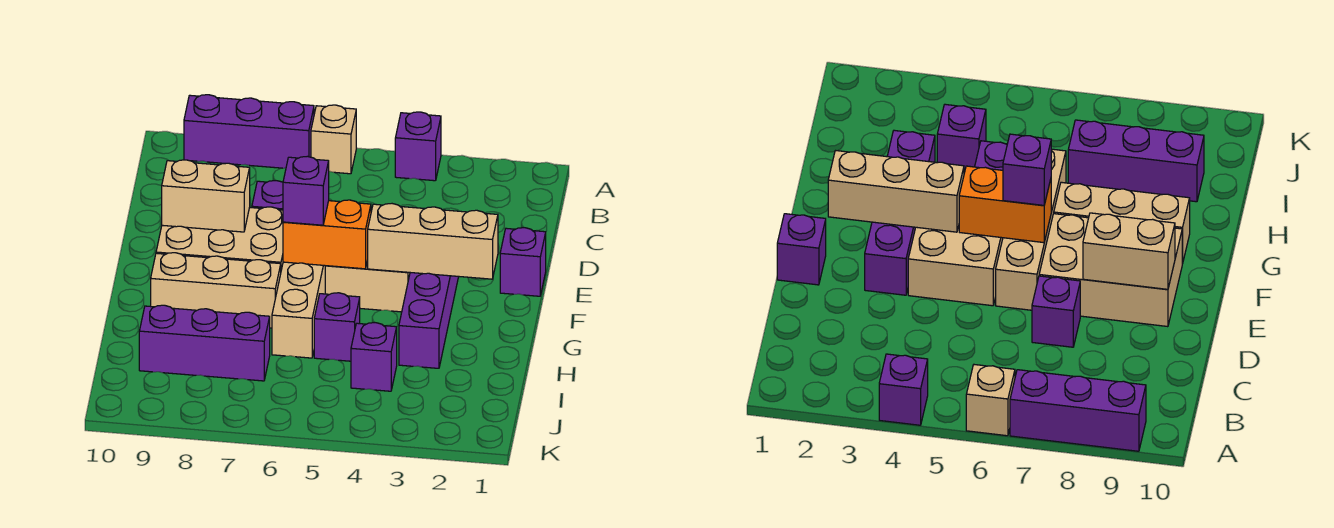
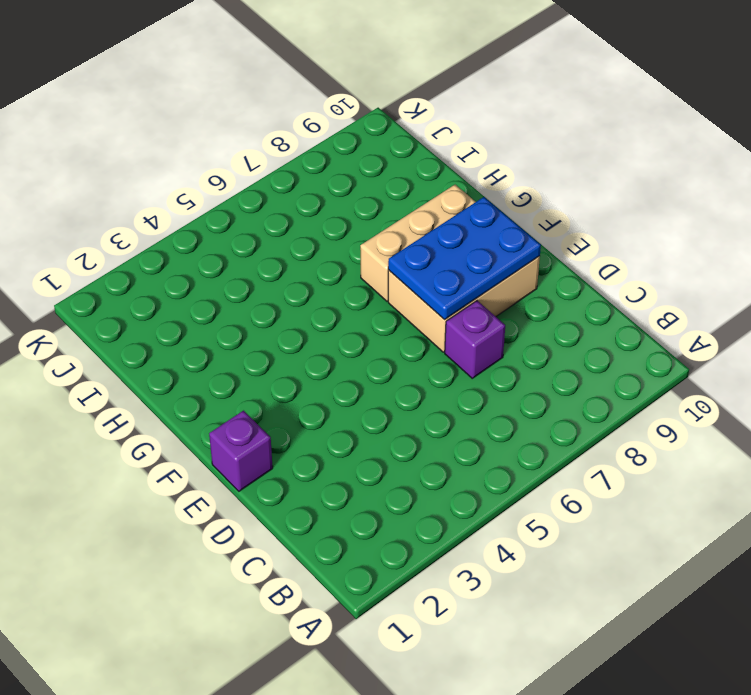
blue plate E7:F9 level 2 -> tan brick E8:E9 level 2
none -> purple brick A4 level 1
none -> tan brick A6 level 1
none -> purple brick A7:A9 level 1

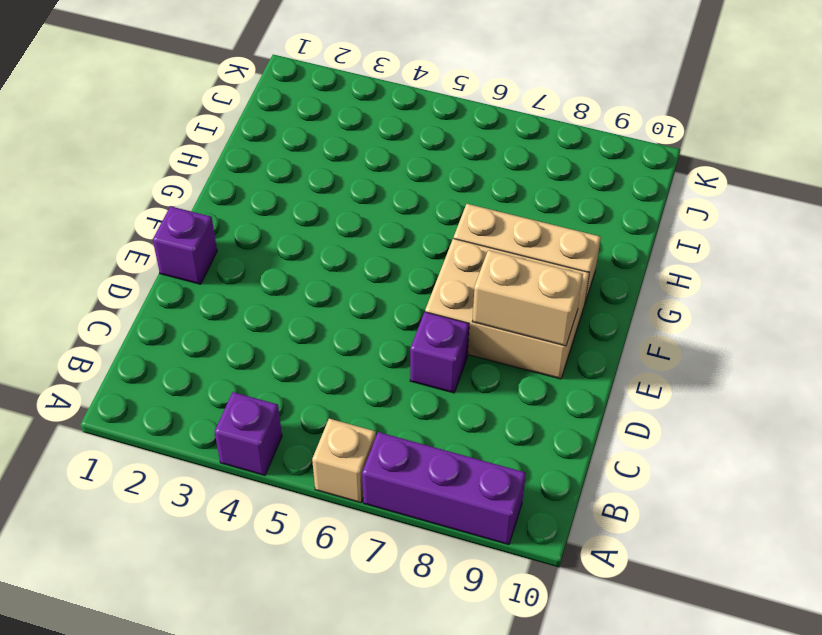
none -> purple brick E3:H3 level 1
none -> tan brick E4:F5 level 1
none -> tan brick E6:H6 level 1

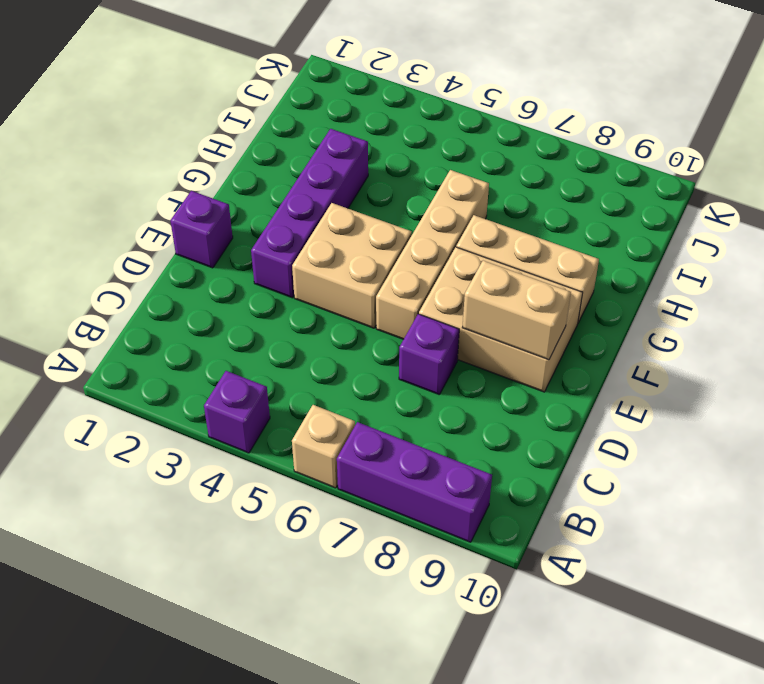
none -> purple brick H5 level 1
none -> purple brick I4 level 1
none -> purple brick I7:I9 level 1

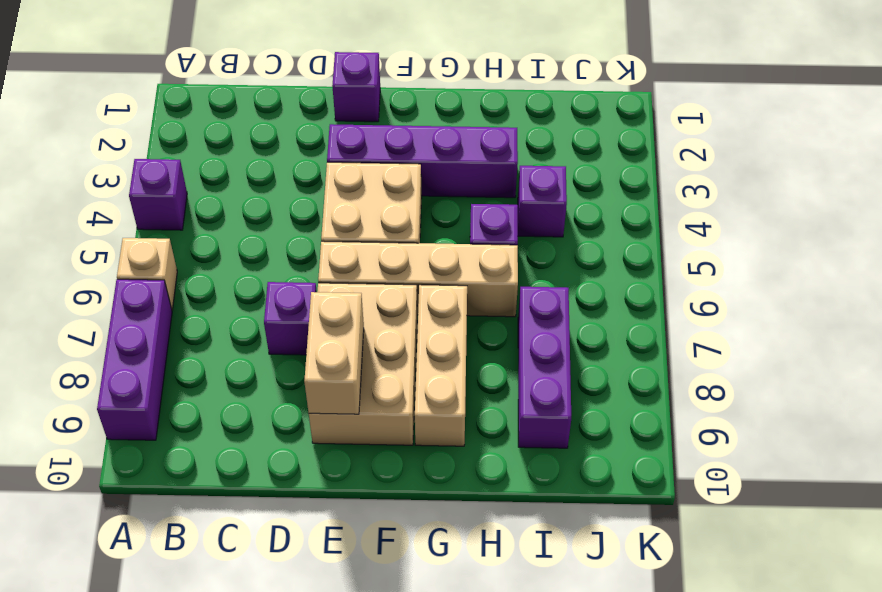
none -> tan brick F2:F4 level 2
none -> orange brick F5:F6 level 2
none -> purple brick F6 level 3

